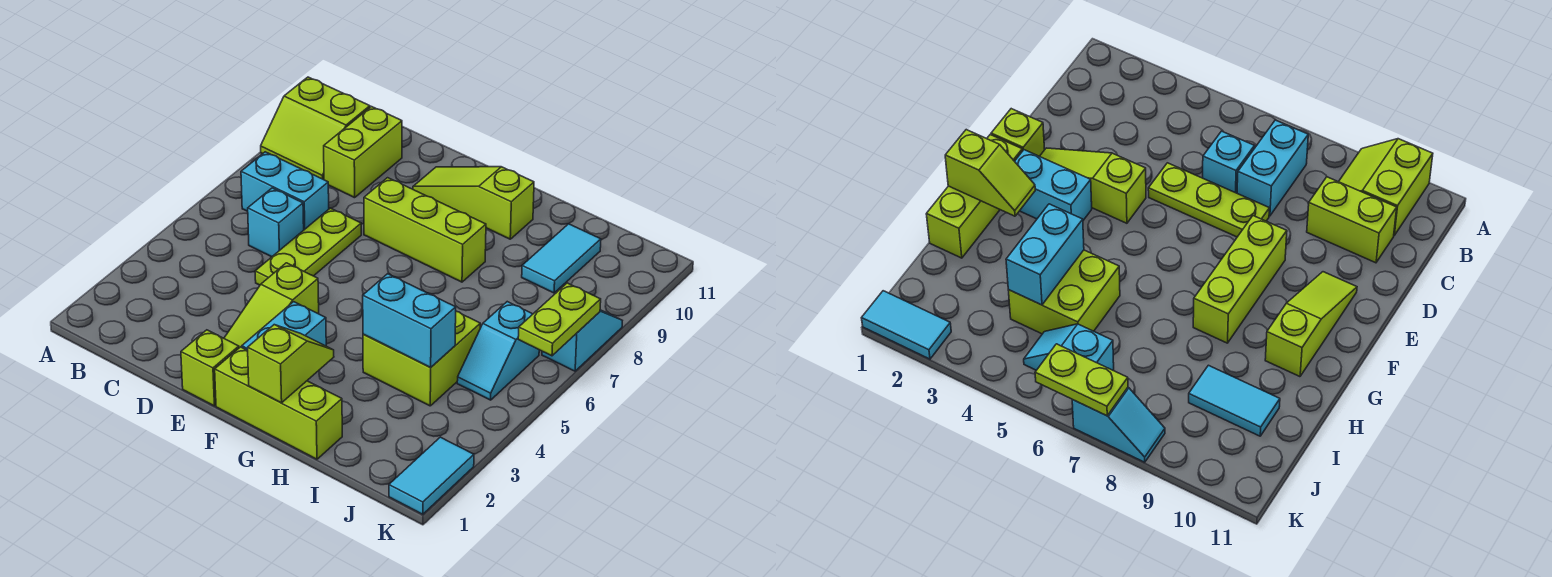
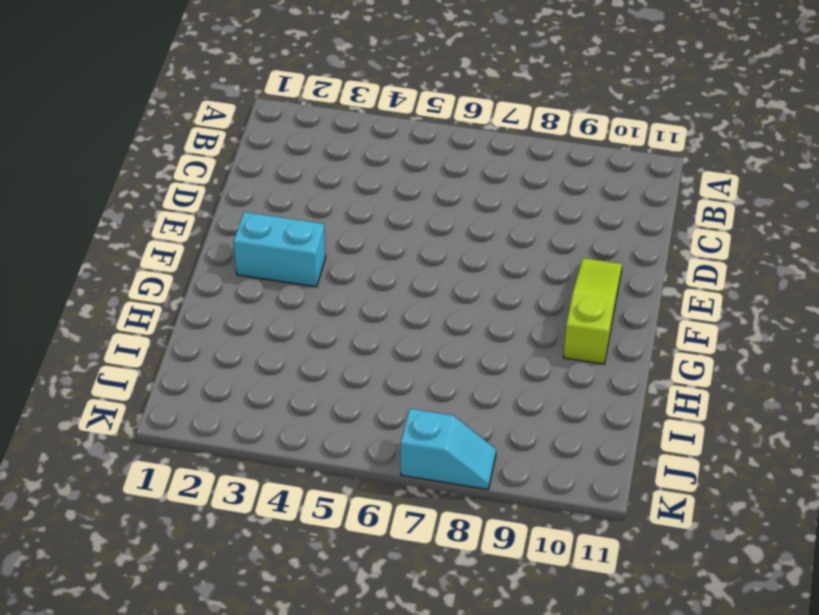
none -> lime slope A9:B10 level 1 top 10
none -> cyan brick B7:C7 level 1
none -> cyan brick C6 level 1

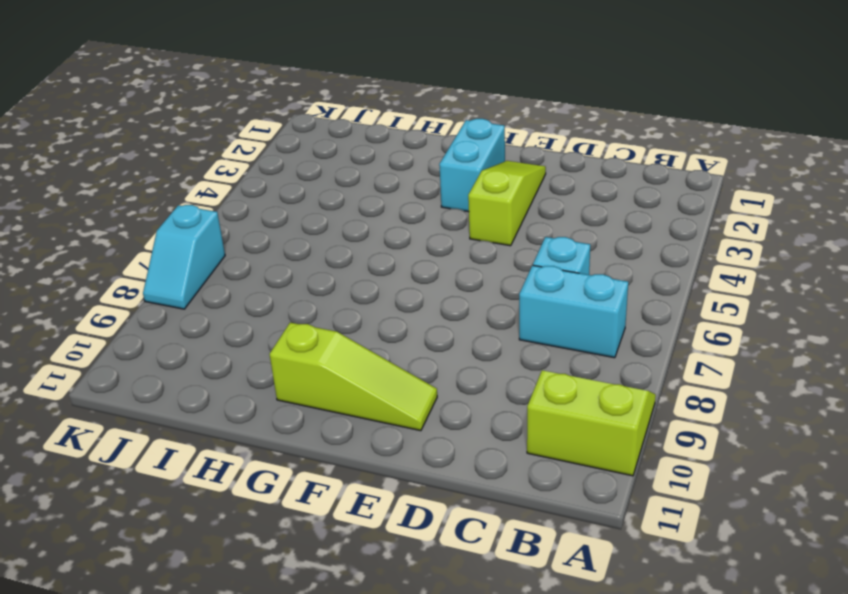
none -> lime brick C9:C10 level 1
none -> lime plate D5:D7 level 1
none -> lime brick E1 level 1

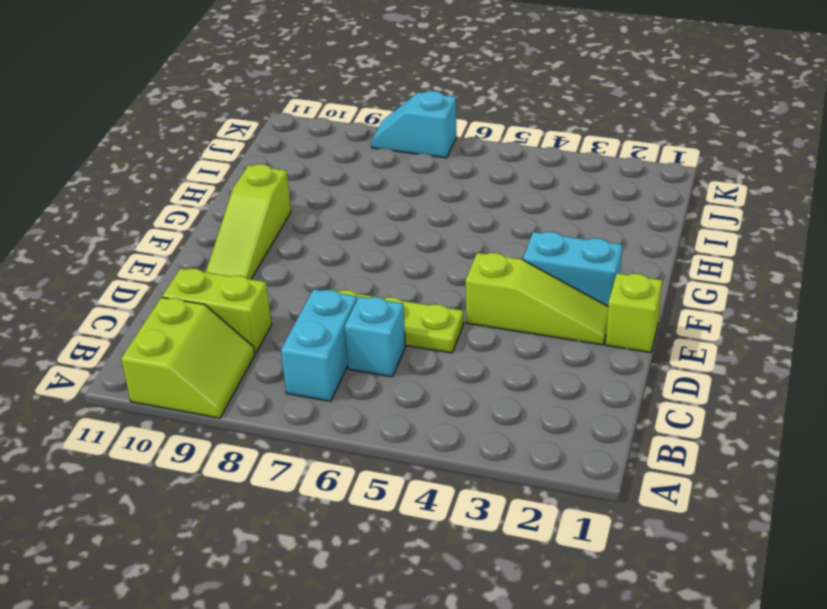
none -> lime brick E8:G8 level 1
none -> lime brick F1:H1 level 1
none -> lime brick H4:I5 level 1

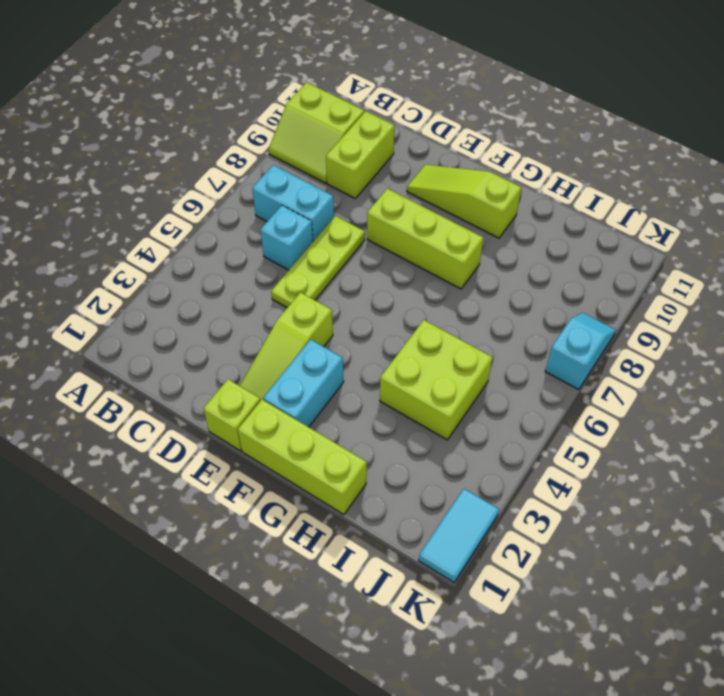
none -> cyan tile I9:I10 level 1
none -> cyan slope J5:J6 level 1 top 6
none -> lime slope G1:G2 level 2 top 1

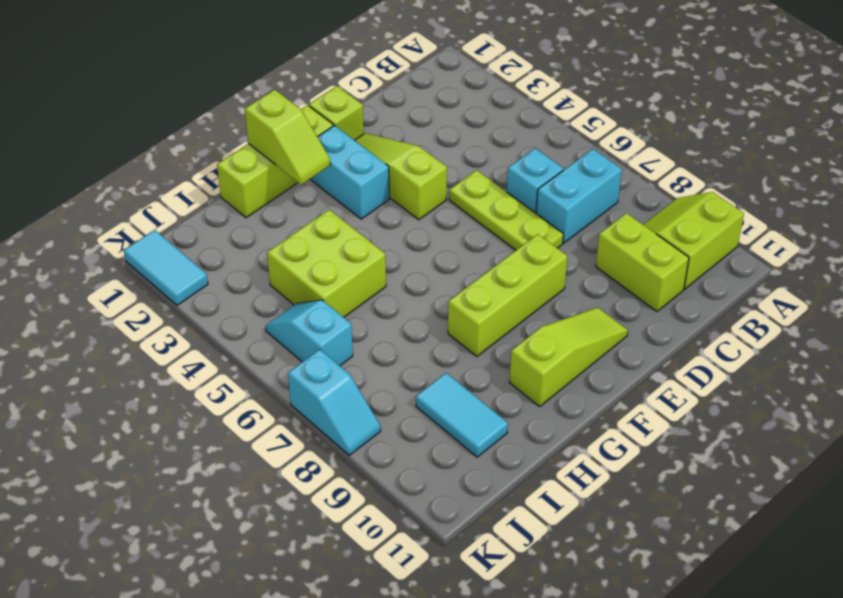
none -> cyan brick H4:I4 level 2
none -> lime plate K6:K7 level 2

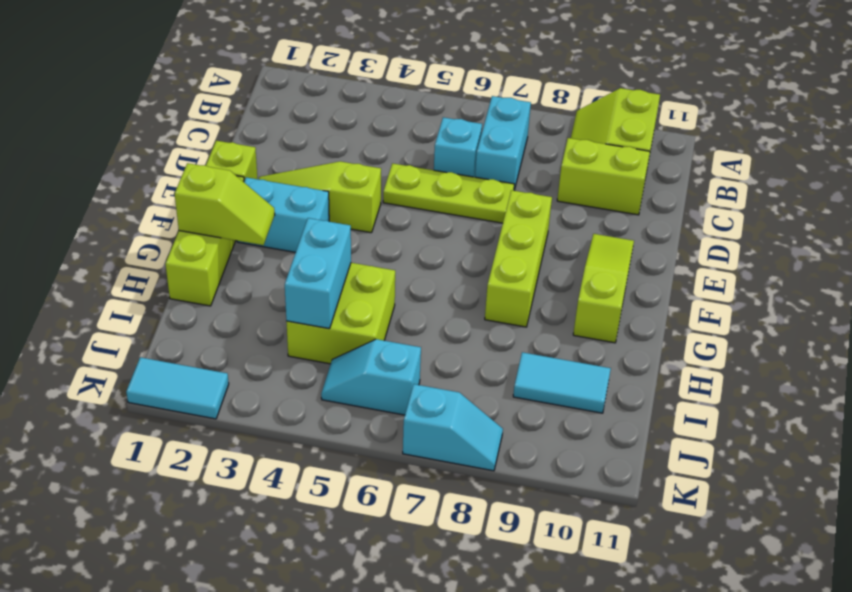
none -> lime plate K6:K7 level 2

